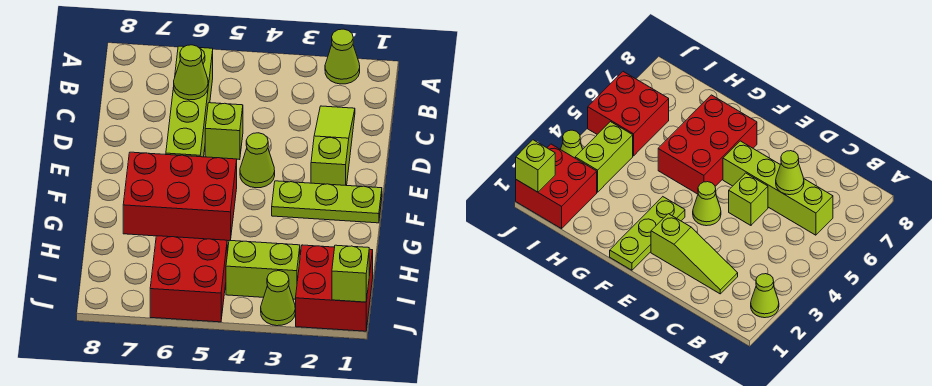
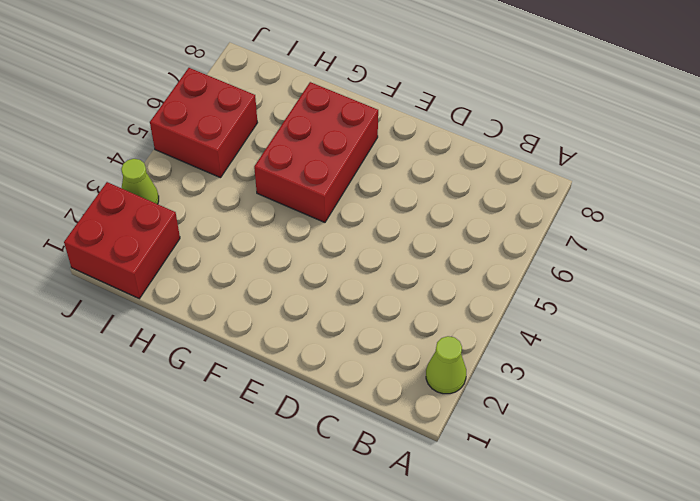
none -> lime brick B6:E6 level 1
none -> lime slope C2:E2 level 1 top E
none -> lime brick D5 level 1

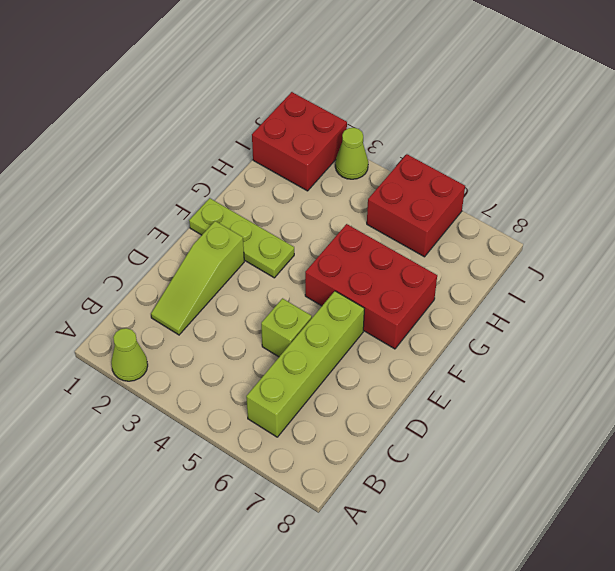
none -> lime cone E4 level 1
none -> lime brick I3:I4 level 1
none -> lime cone C6 level 2

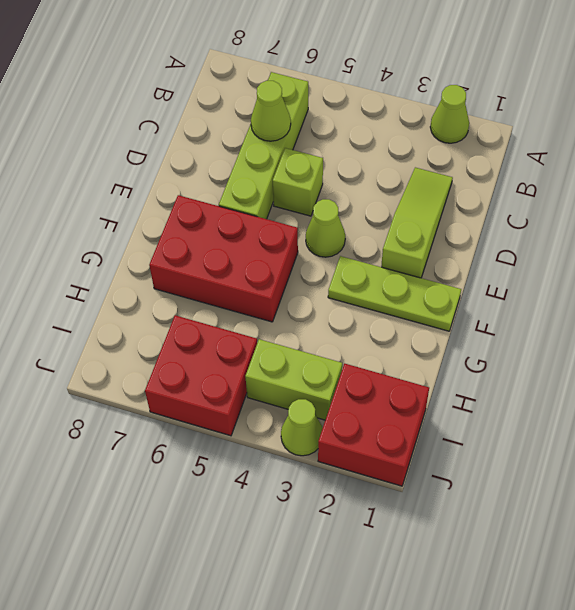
none -> lime brick J1 level 2

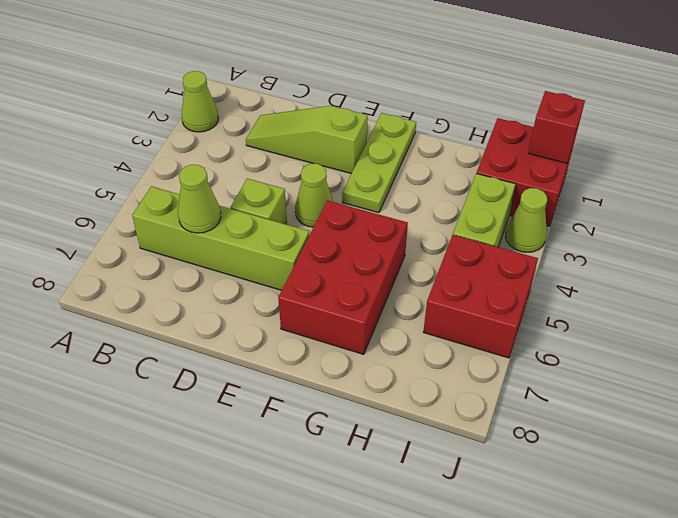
red brick J1 level 2 -> lime brick J1 level 2

